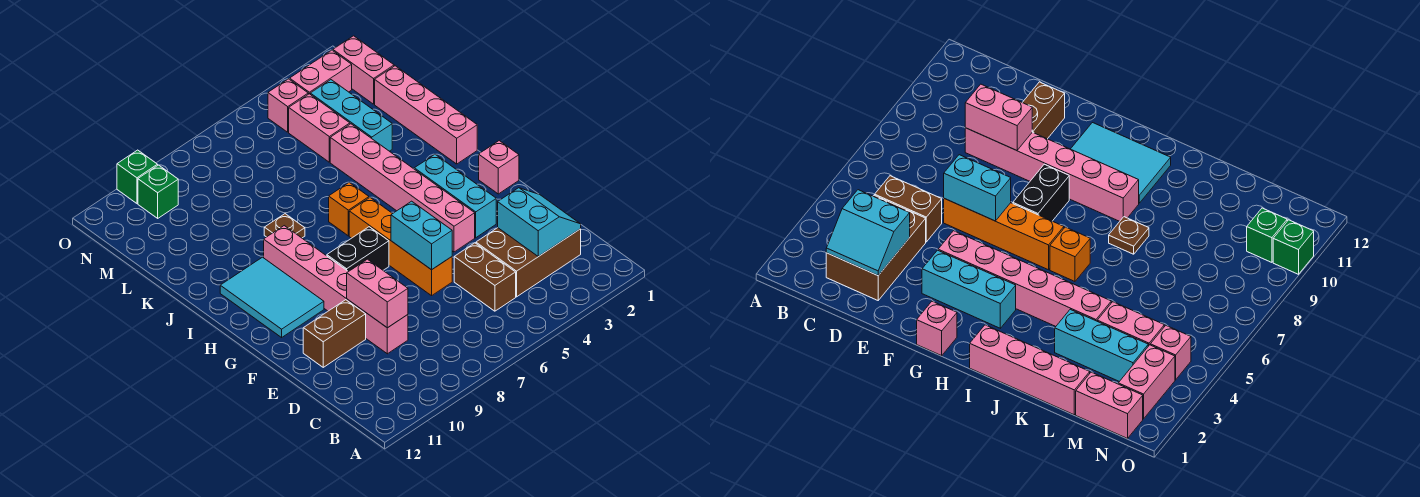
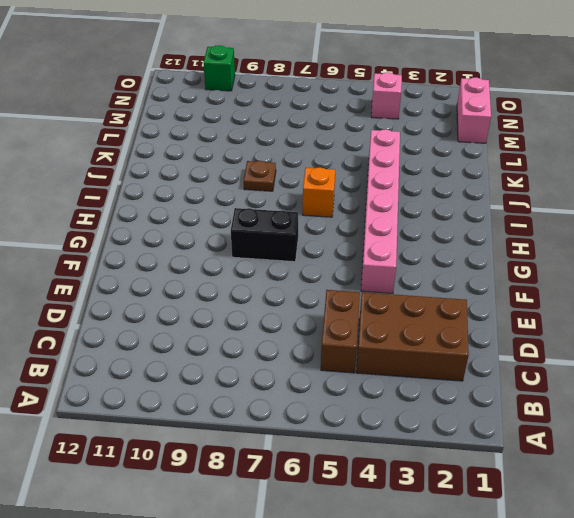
none -> pink brick D9:I9 level 1
none -> orange brick E6:H6 level 1
none -> brown brick E10:E11 level 1

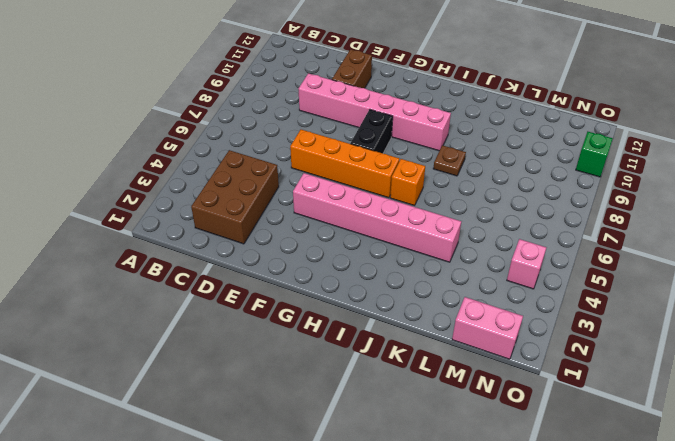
none -> brown brick C5:D5 level 1
none -> cyan brick F3:H3 level 1
none -> pink brick G1 level 1

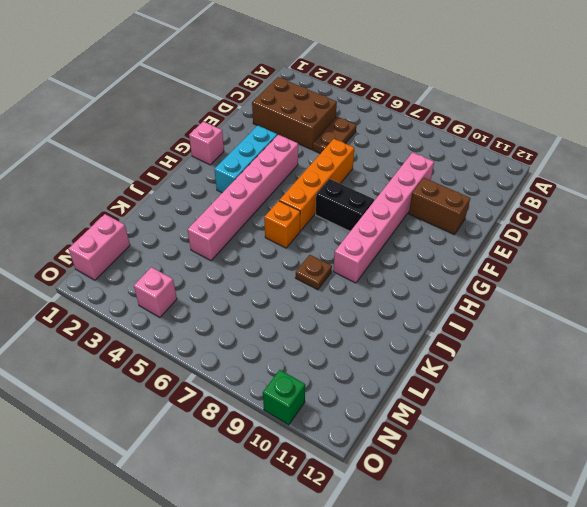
brown plate C5:D5 level 1 -> brown brick C5:D5 level 1
none -> cyan tile G10:I11 level 1
none -> pink brick I1:L1 level 1
none -> cyan brick K3:M3 level 1

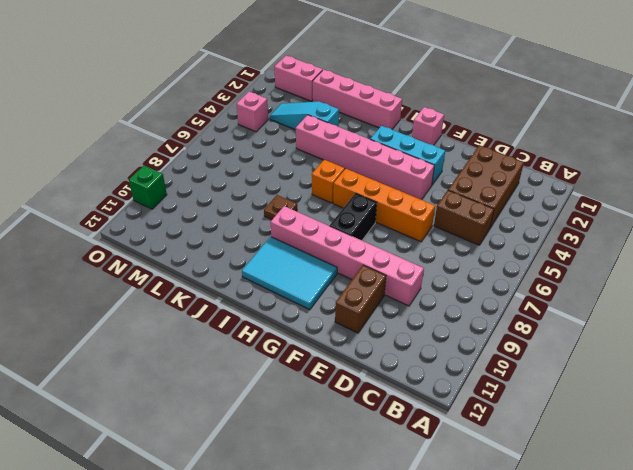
cyan slope K3:M3 level 1 top K -> cyan brick K3:M3 level 1
none -> pink brick L4:M4 level 1
none -> pink brick N2:N3 level 1
none -> green brick N10 level 1

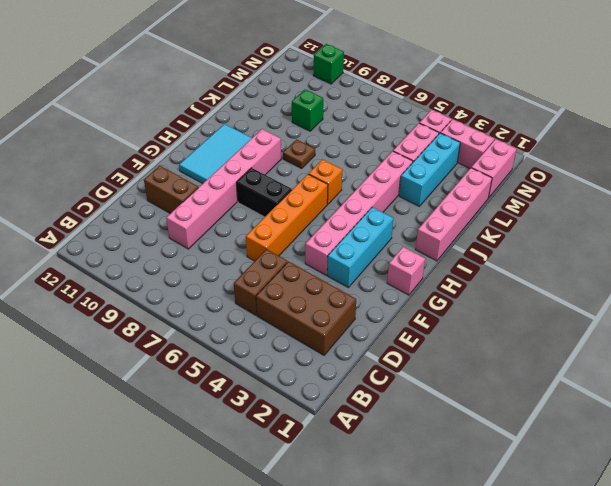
green brick L9 level 1 -> green brick N10 level 1
none -> cyan slope C2:D3 level 2 top 3
none -> pink brick D9:E9 level 2
none -> cyan brick E6:F6 level 2

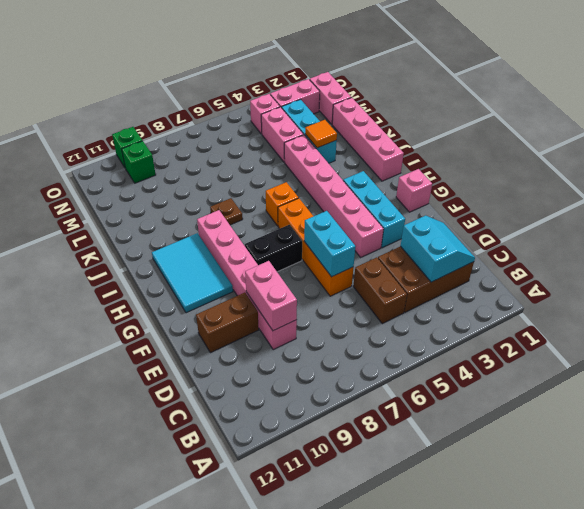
orange tile K3 level 2 -> none

